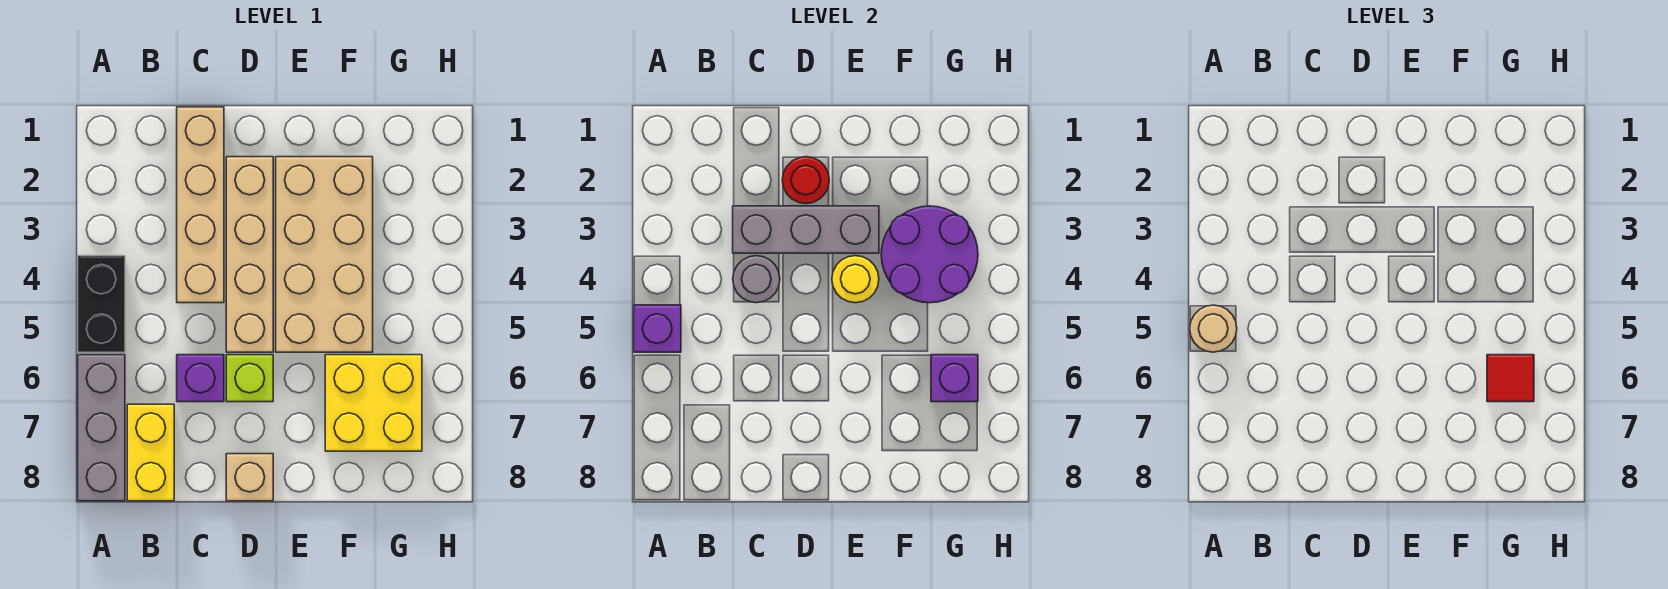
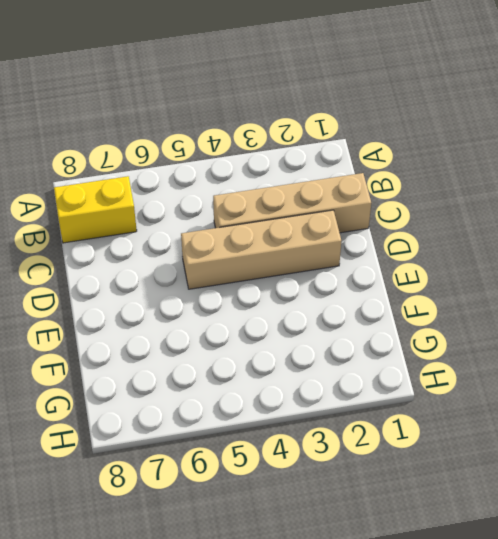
none -> black brick A4:A5 level 1
none -> grey brick A6:A8 level 1
none -> purple brick C6 level 1

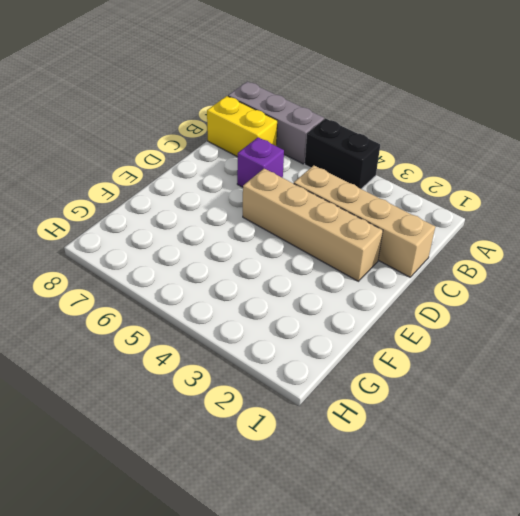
none -> lime brick D6 level 1
none -> tan brick D8 level 1
none -> tan brick E2:F5 level 1

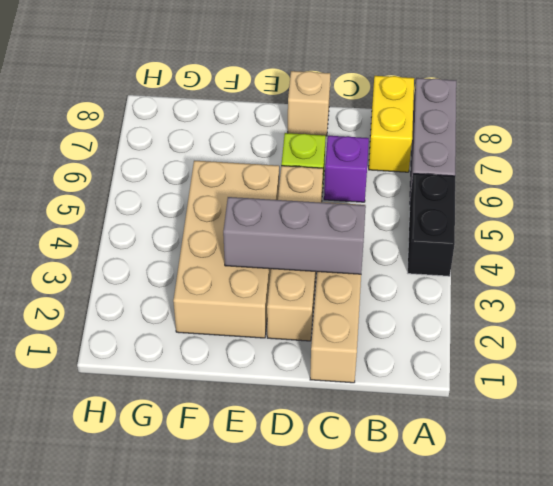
none -> yellow brick F6:G7 level 1
none -> purple brick A5 level 2
none -> grey round brick C4 level 2

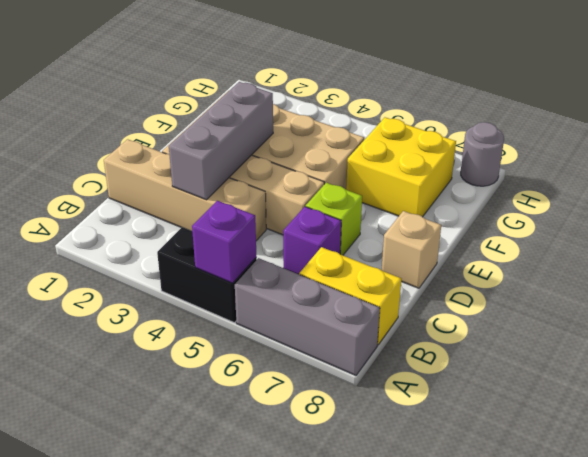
grey round brick H8 level 1 -> grey round brick C4 level 2
none -> red round brick D2 level 2
none -> yellow round brick E4 level 2
none -> purple round brick F3:G4 level 2

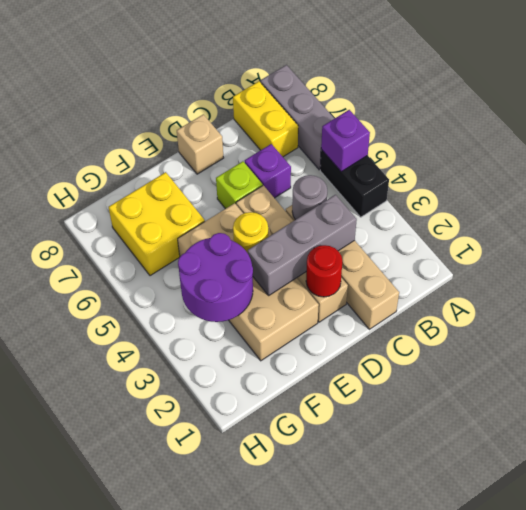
none -> purple brick G6 level 2
none -> tan round brick A5 level 3
none -> red tile G6 level 3

